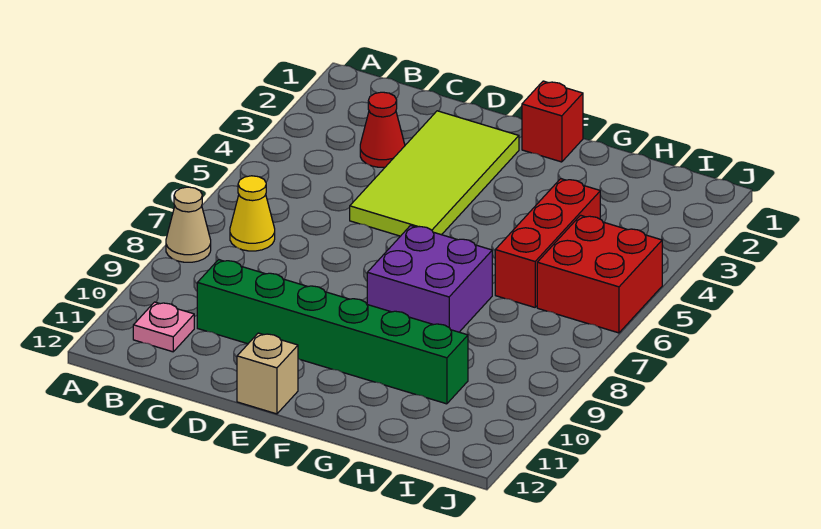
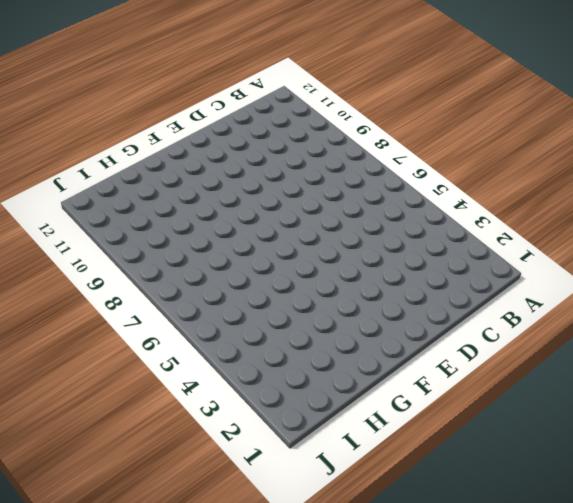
none -> tan cone A8 level 1
none -> yellow cone B7 level 1

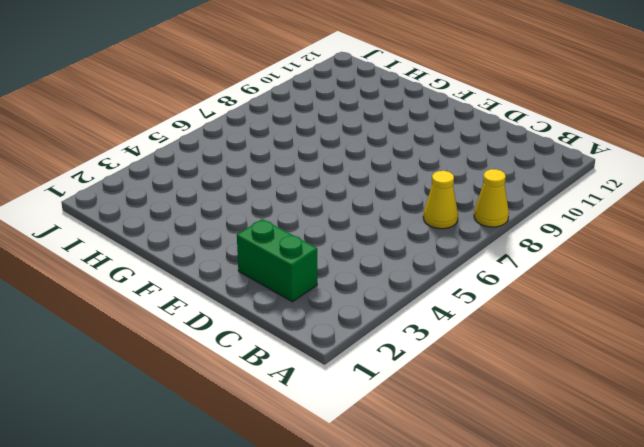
yellow cone A8 level 1 -> tan cone A8 level 1
green brick C2:D2 level 1 -> lime tile D2:E5 level 1
none -> pink plate B11 level 1
none -> red cone C3 level 1

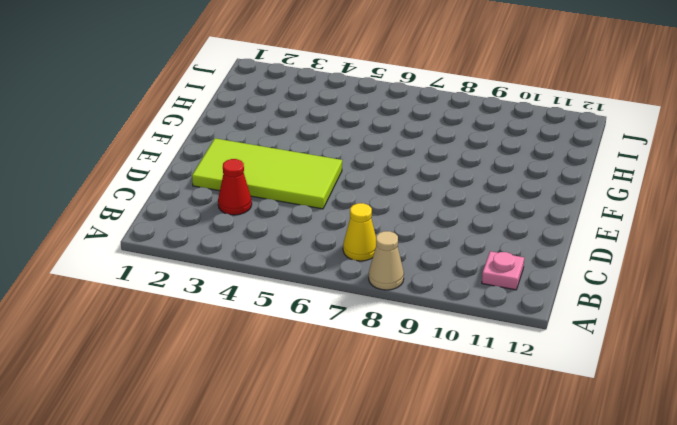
none -> green brick C10:H10 level 1
none -> tan brick E12 level 1

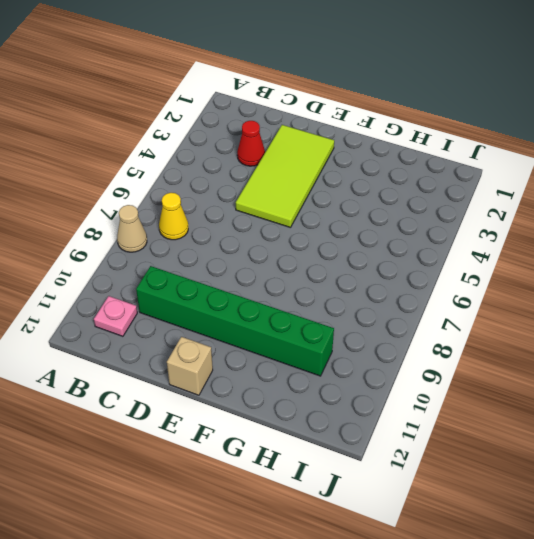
none -> red brick F1 level 1
none -> purple brick F7:G8 level 1

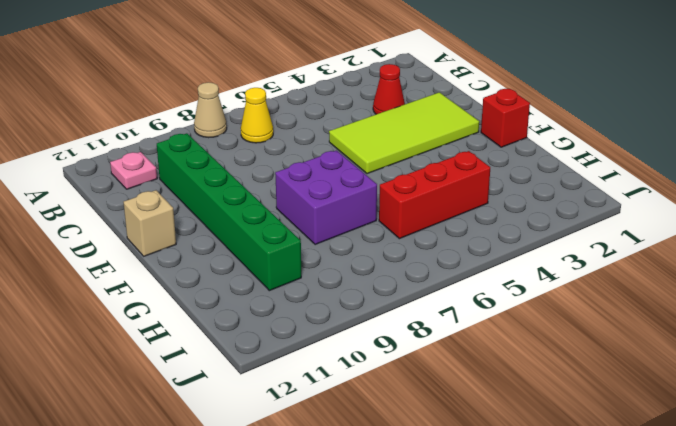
none -> red brick I5:J6 level 1

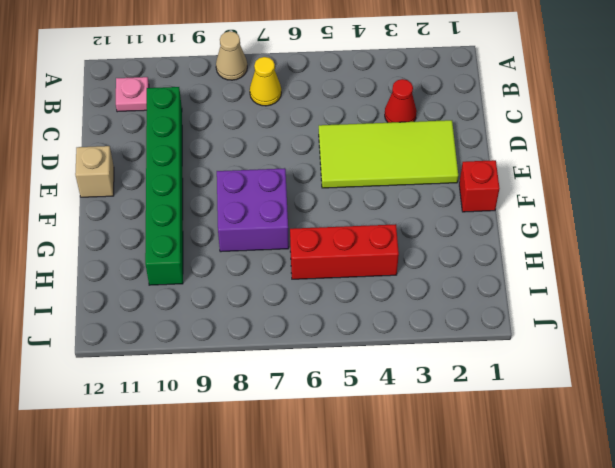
none -> red brick I5:J6 level 1

